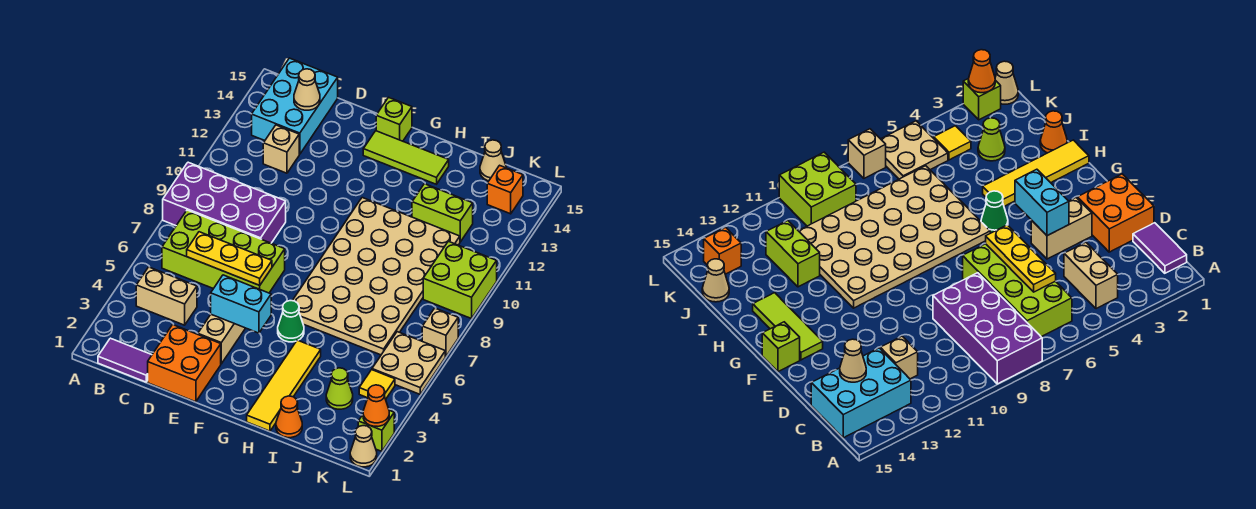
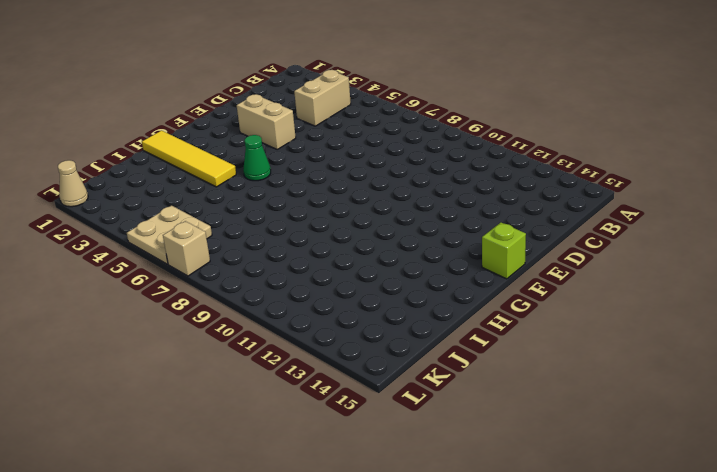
none -> purple brick A8:D9 level 1
none -> purple tile B1:C1 level 1
none -> lime brick B6:E7 level 1

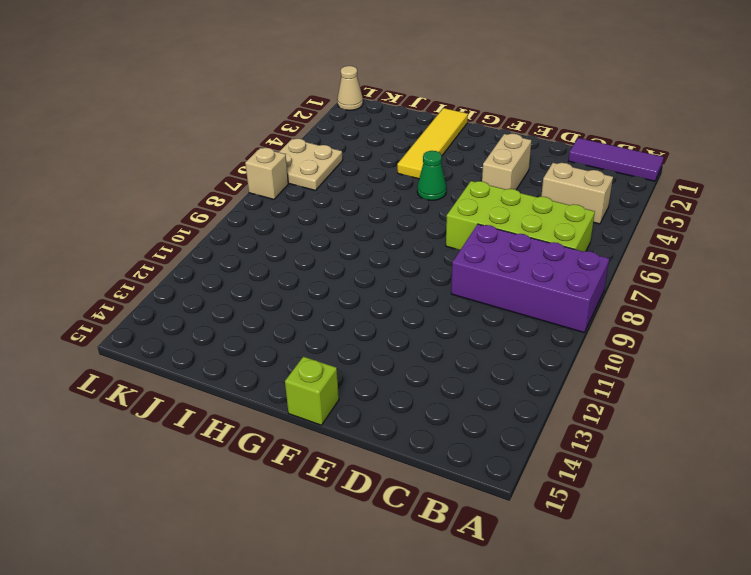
purple tile A1:C1 level 1 -> purple tile B1:C1 level 1
none -> cyan brick B13:C15 level 1
none -> tan brick C12 level 1
none -> orange brick D1:E2 level 1

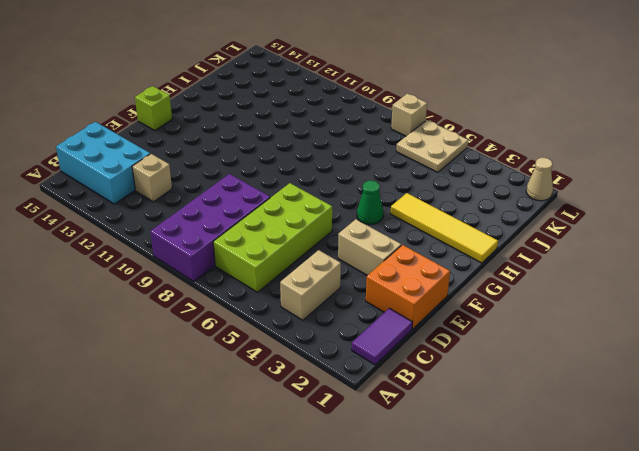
none -> lime tile F14:H14 level 1
none -> tan plate G6:J11 level 1
none -> orange cone I1 level 1

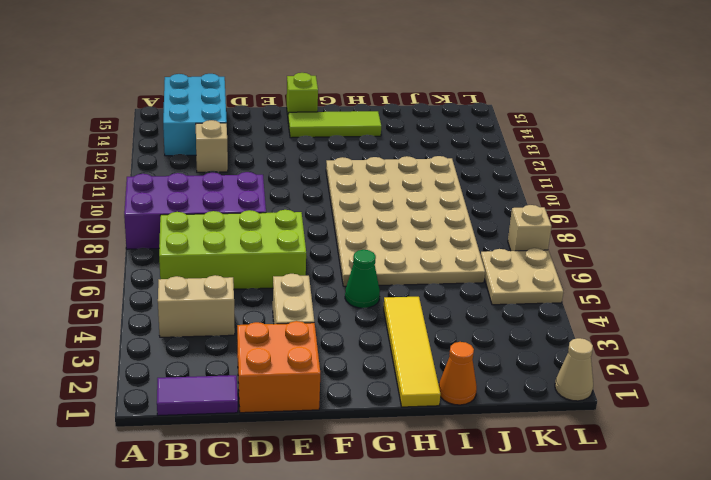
none -> lime brick I12:J12 level 1
none -> lime cone J3 level 1
none -> tan cone J15 level 1

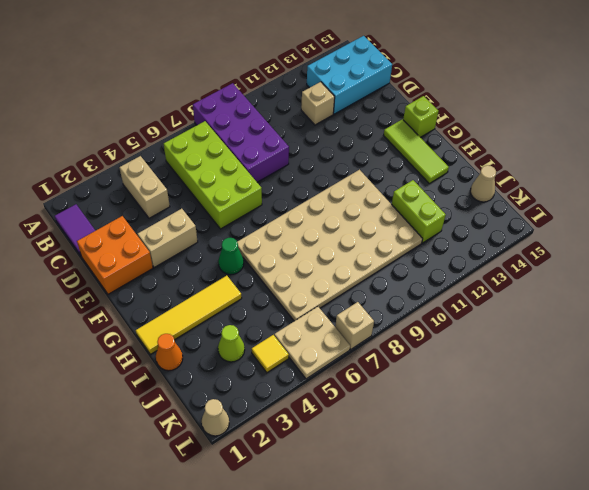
none -> lime brick K9:L10 level 1
none -> orange brick K14 level 1
none -> lime brick L2 level 1

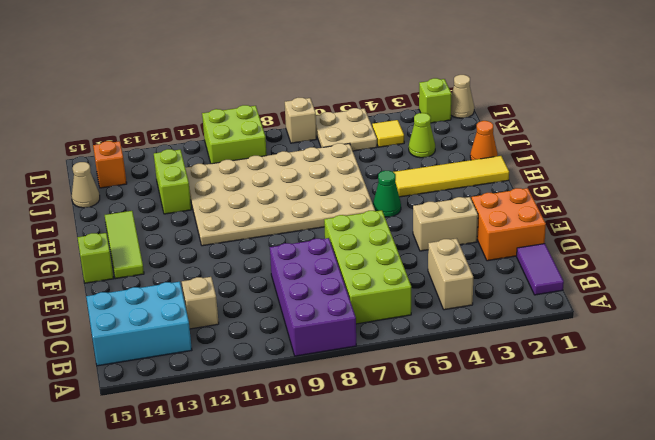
none -> yellow plate C6:E6 level 2
none -> tan cone C14 level 2
none -> cyan brick E4:F4 level 2

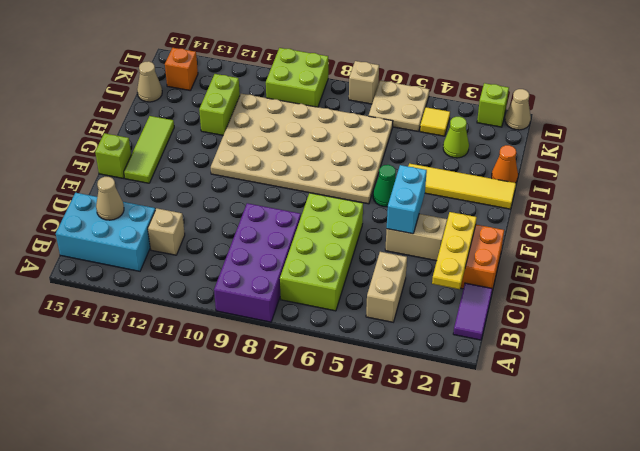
yellow plate C2:E2 level 2 -> yellow plate C6:E6 level 2
none -> orange cone L2 level 2

